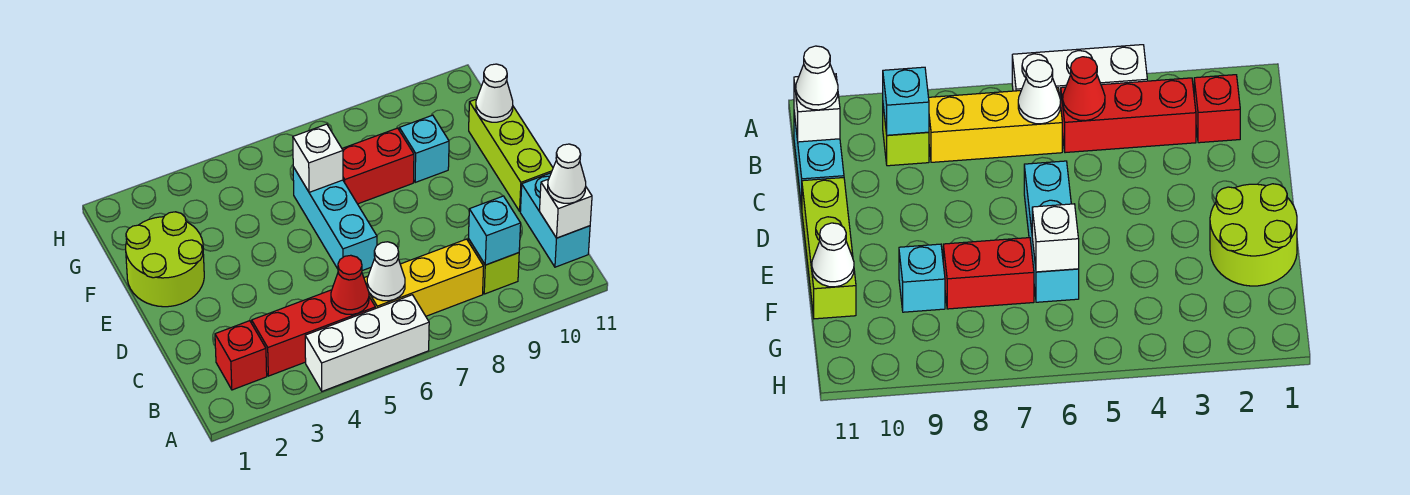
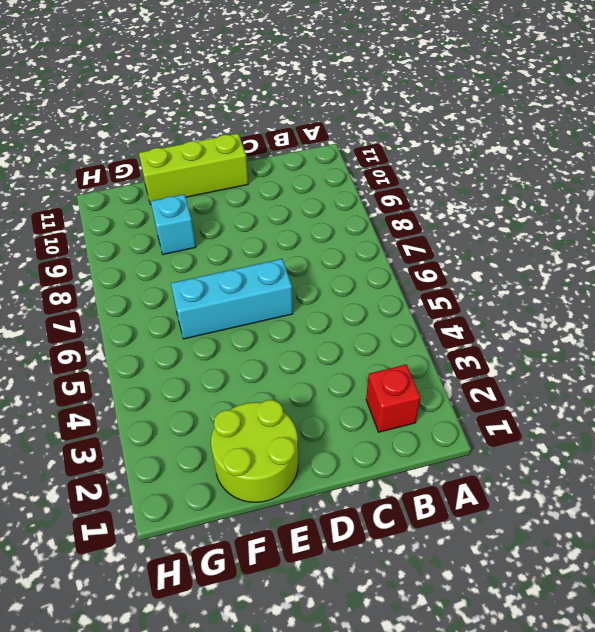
none -> white brick A4:A6 level 1
none -> red brick B3:B5 level 1
none -> yellow brick B6:B8 level 1

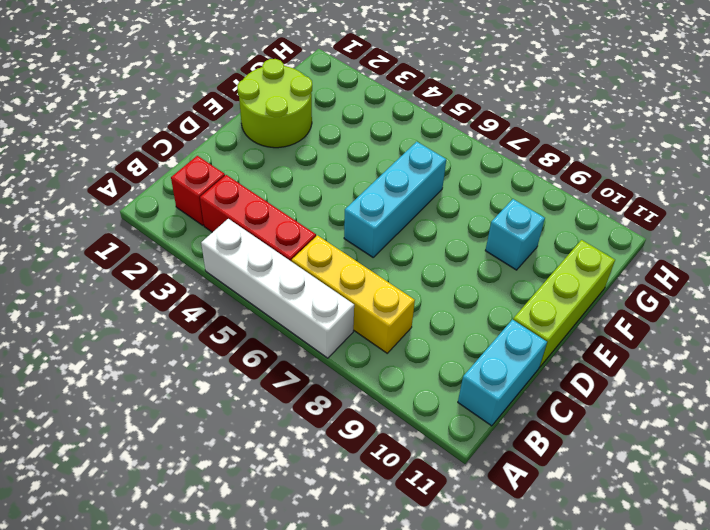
white brick A4:A7 level 1 -> white brick A4:A6 level 1
none -> lime brick B9 level 1
none -> red brick F7:F8 level 1
none -> red cone B5 level 2

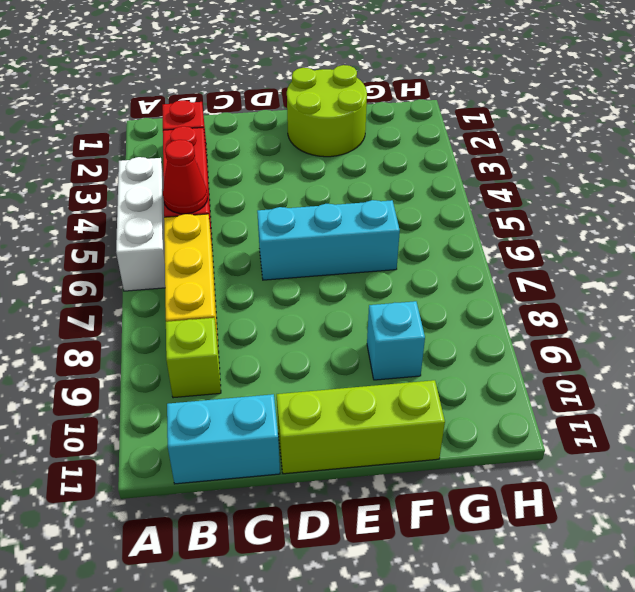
none -> red brick F7:F8 level 1
none -> white cone B6 level 2
none -> cyan brick B9 level 2

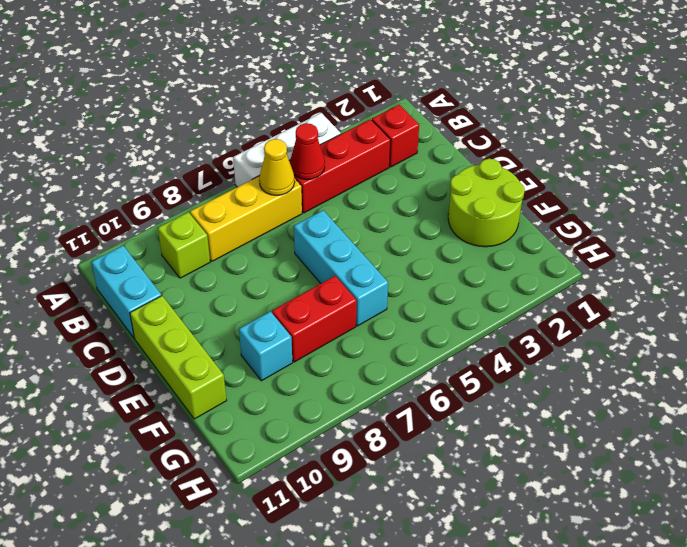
yellow cone B6 level 2 -> white cone B6 level 2
none -> cyan brick B9 level 2
none -> white brick B11 level 2
none -> white brick F6 level 2

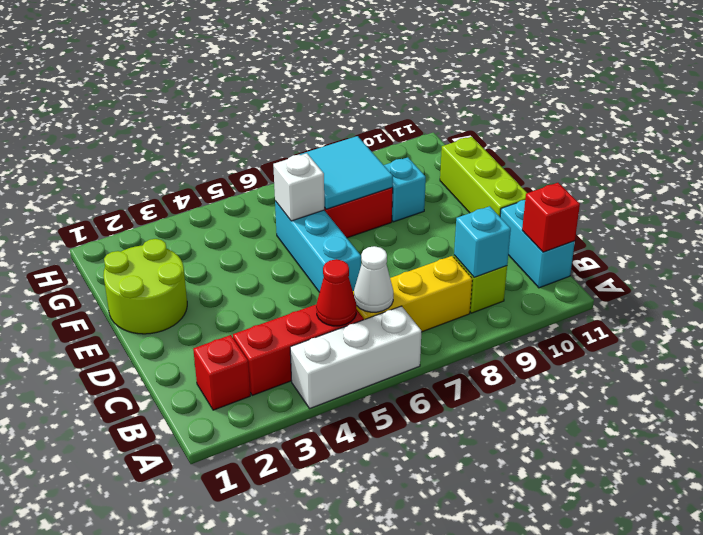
red brick B11 level 2 -> white brick B11 level 2
cyan tile F7:G8 level 2 -> none
none -> white cone F11 level 2
none -> white cone B11 level 3

